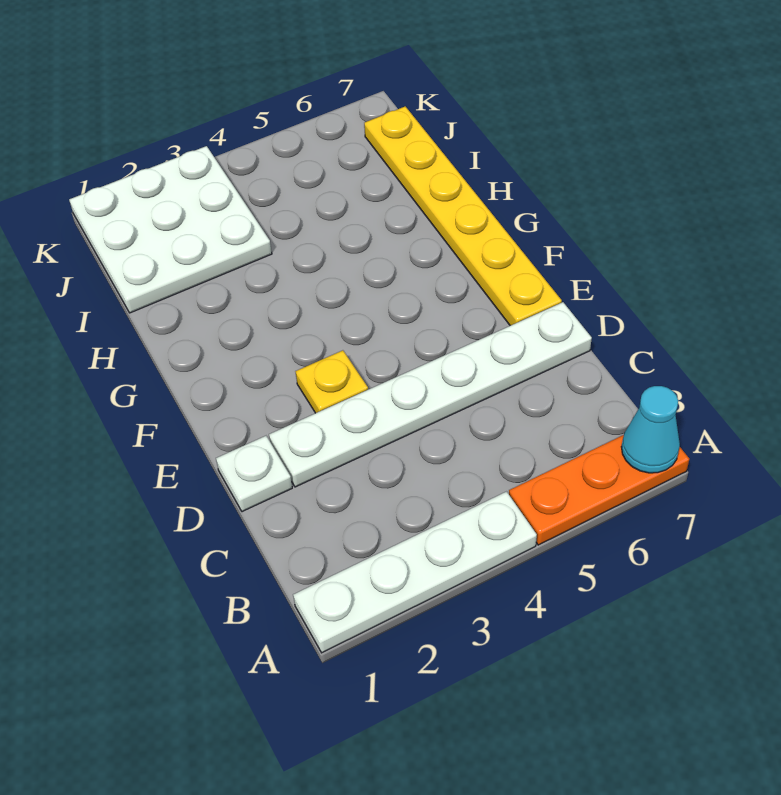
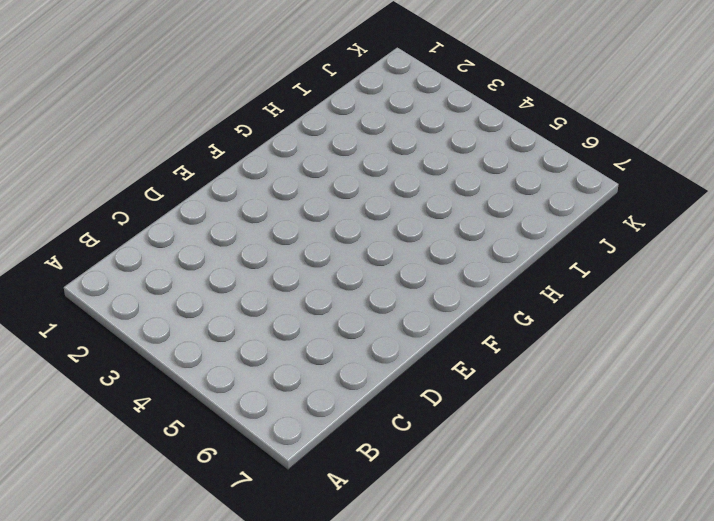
none -> white plate A1:A4 level 1
none -> orange plate A5:A7 level 1

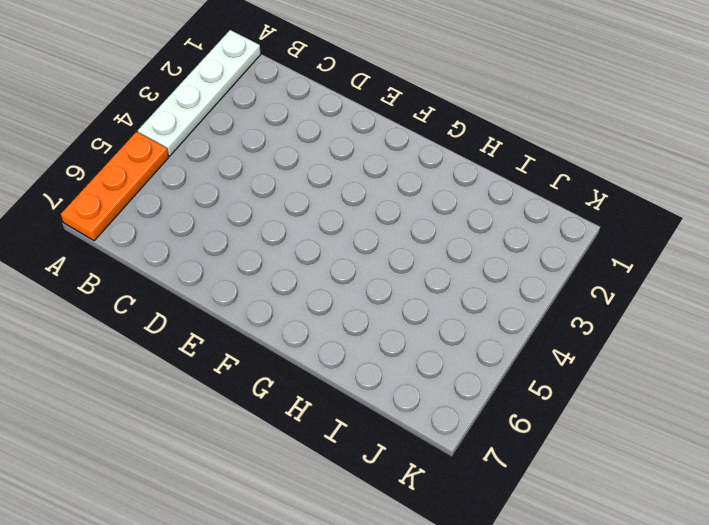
none -> white plate D1 level 1
none -> white plate D2:D7 level 1

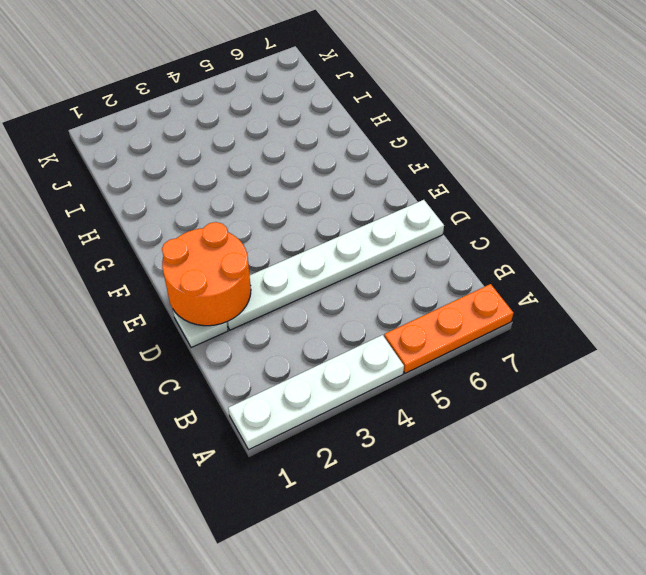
orange round brick D1:E2 level 2 -> none
none -> yellow plate E3 level 1
none -> yellow plate E7:J7 level 1

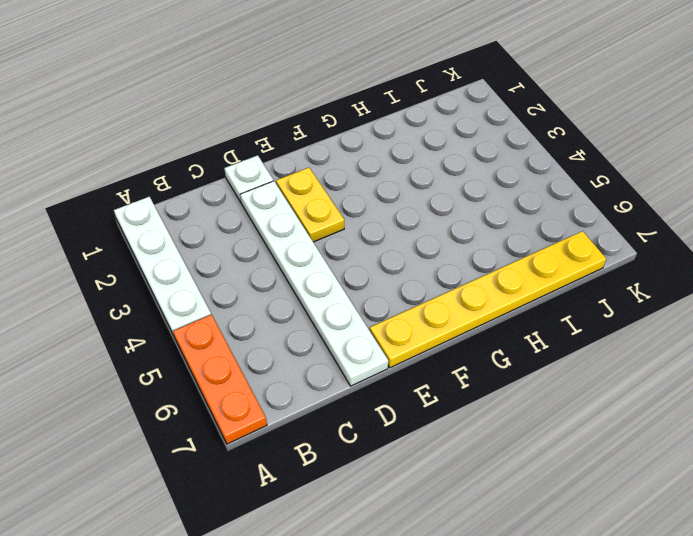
yellow plate E2:E3 level 1 -> yellow plate E3 level 1
none -> white plate I1:K3 level 1
none -> cyan cone A7 level 2

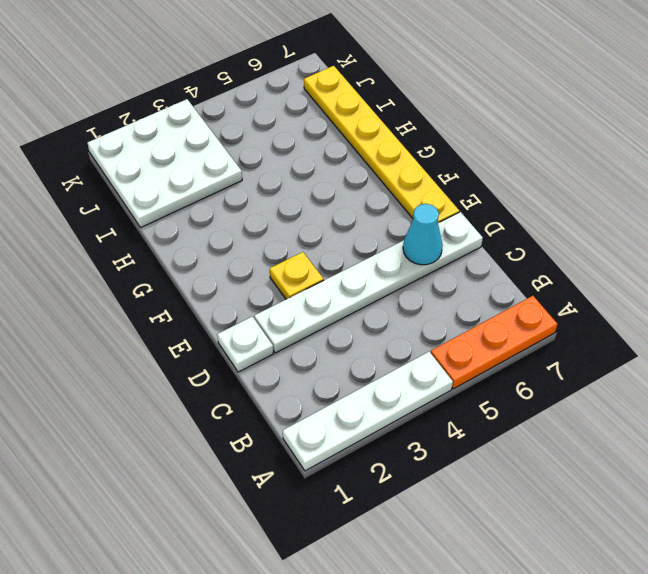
cyan cone D6 level 2 -> cyan cone A7 level 2

